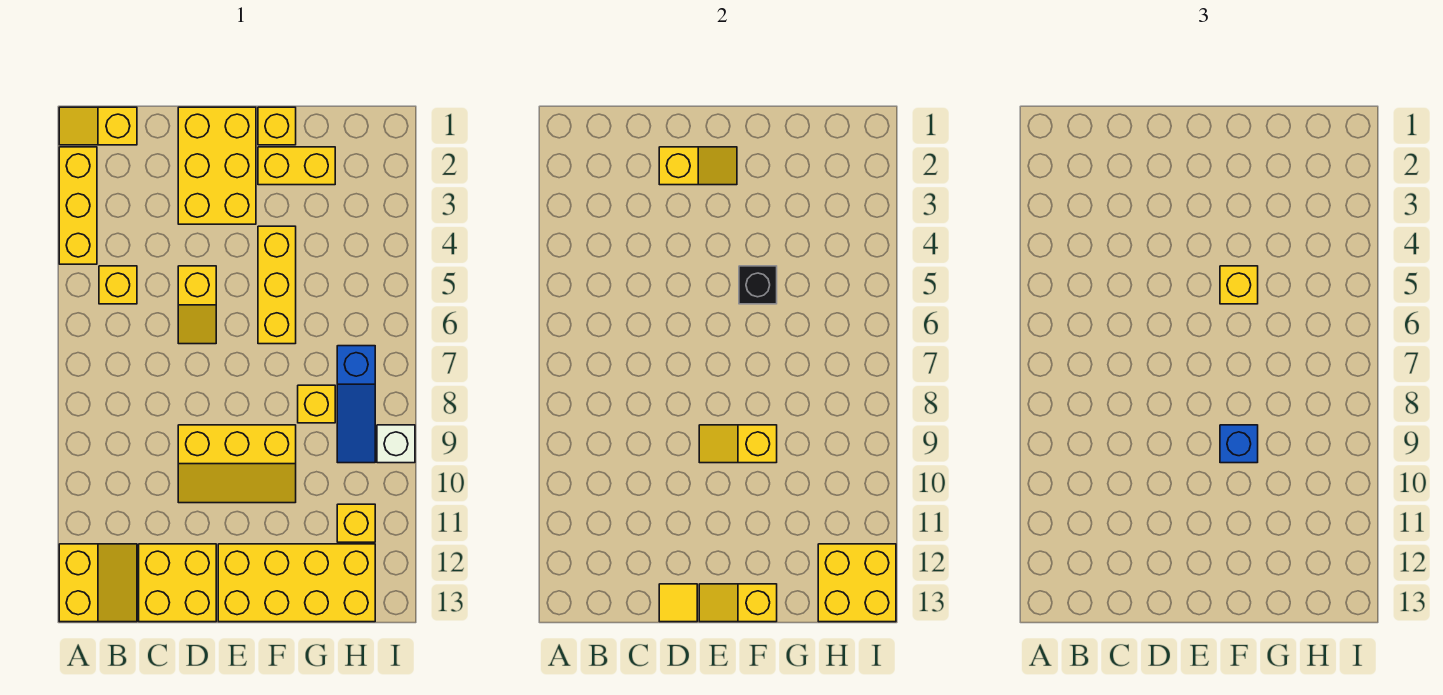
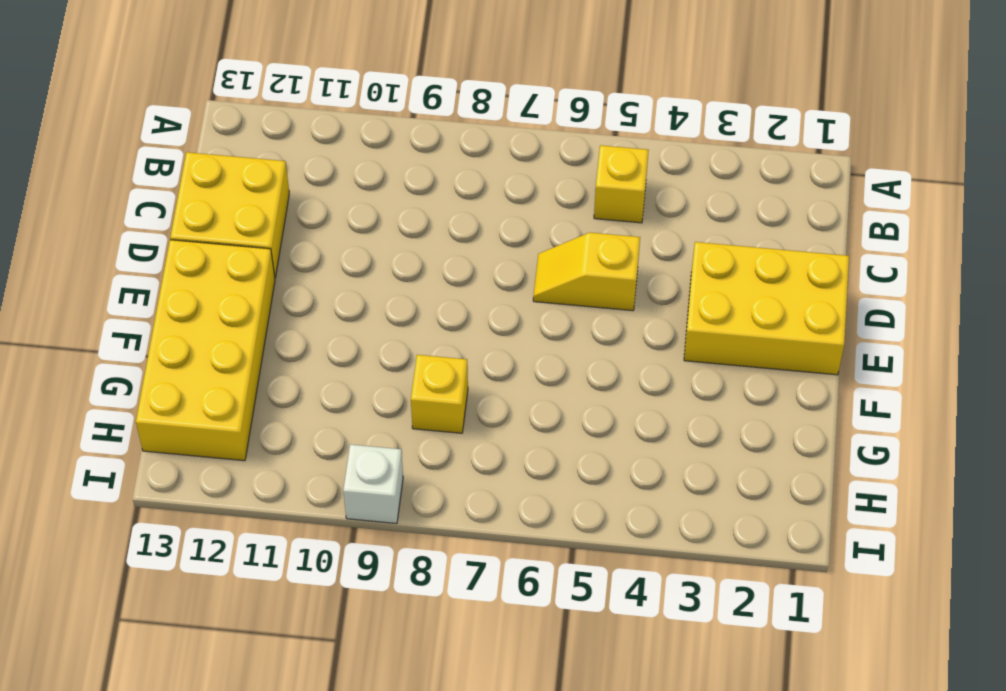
none -> yellow slope A1:B1 level 1 top B
none -> yellow brick A2:A4 level 1
none -> yellow slope A12:B13 level 1 top A

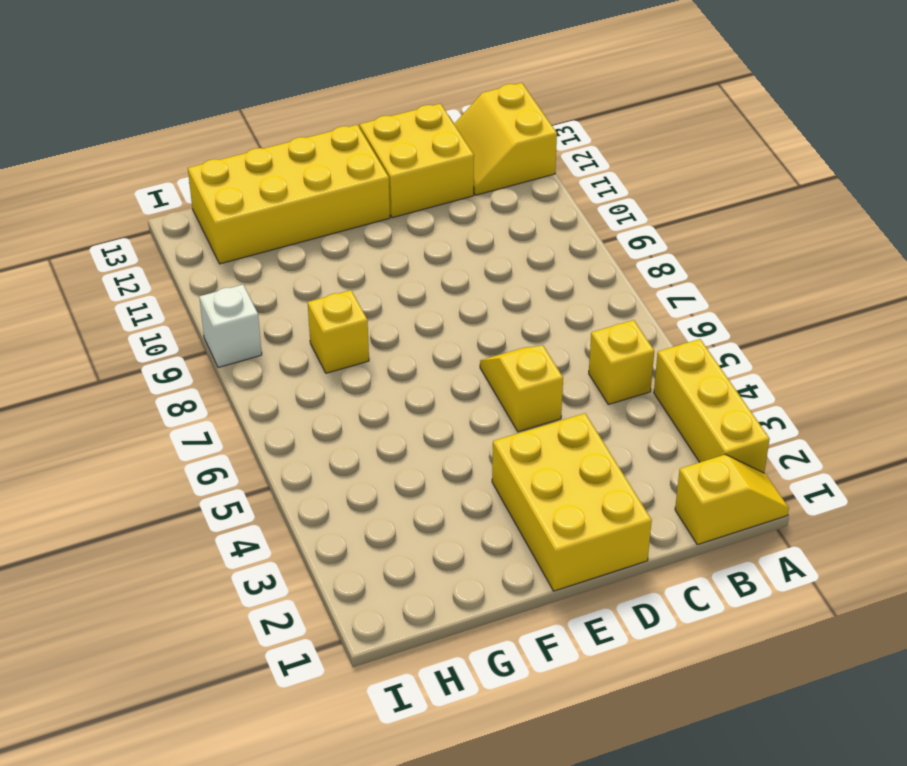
none -> yellow slope D9:F10 level 1 top 9
none -> yellow brick F1 level 1
none -> yellow brick F2:G2 level 1

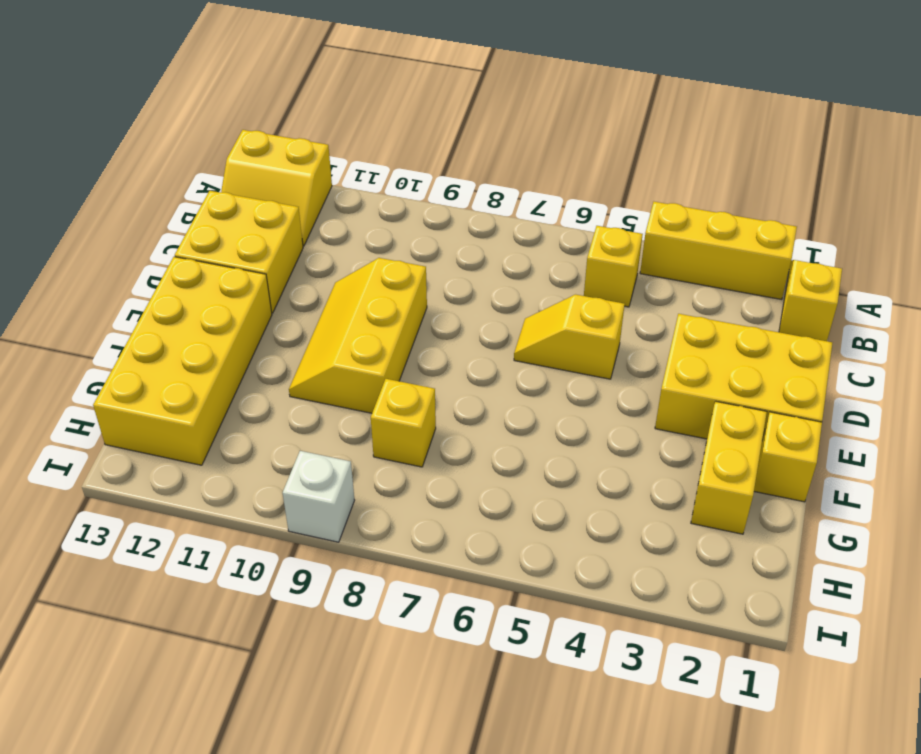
none -> yellow brick F4:F6 level 1
none -> blue slope H7:H9 level 1 top 7
none -> yellow brick H11 level 1

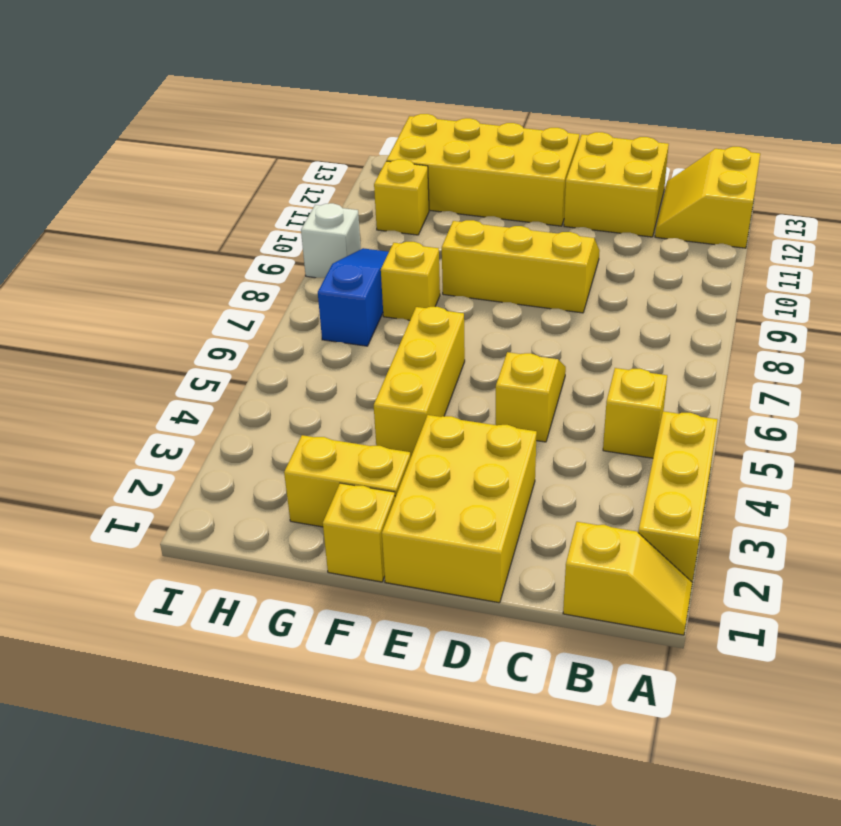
none -> yellow slope D2:E2 level 2 top D
none -> yellow tile D13 level 2
none -> yellow slope E9:F9 level 2 top F

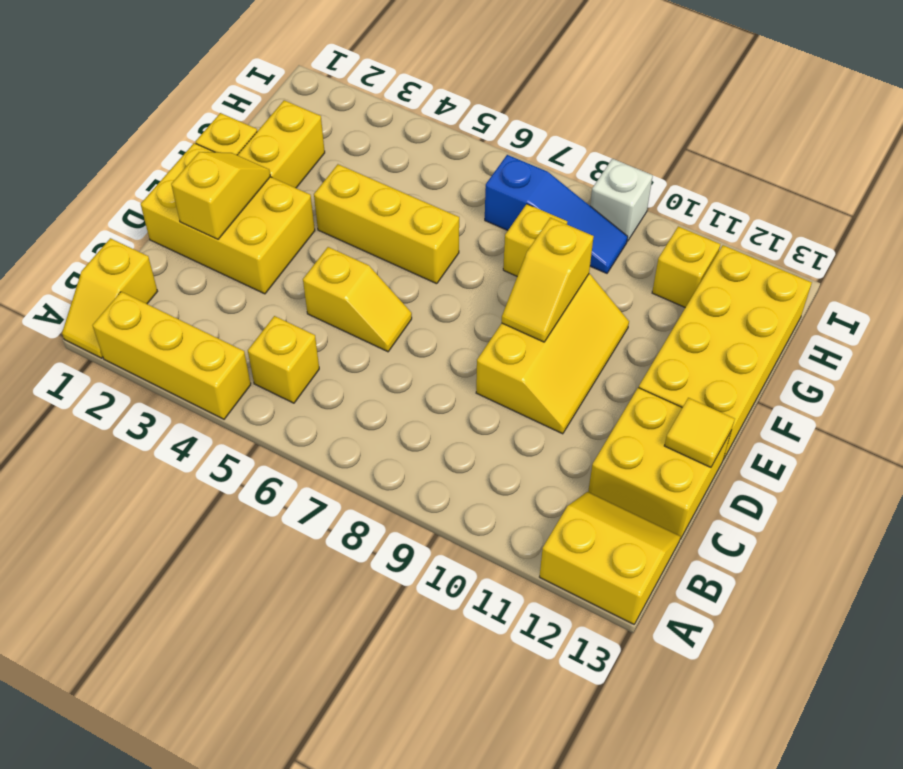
none -> yellow slope E13:F13 level 2 top F
none -> black brick F5 level 2
none -> yellow brick H12:I13 level 2

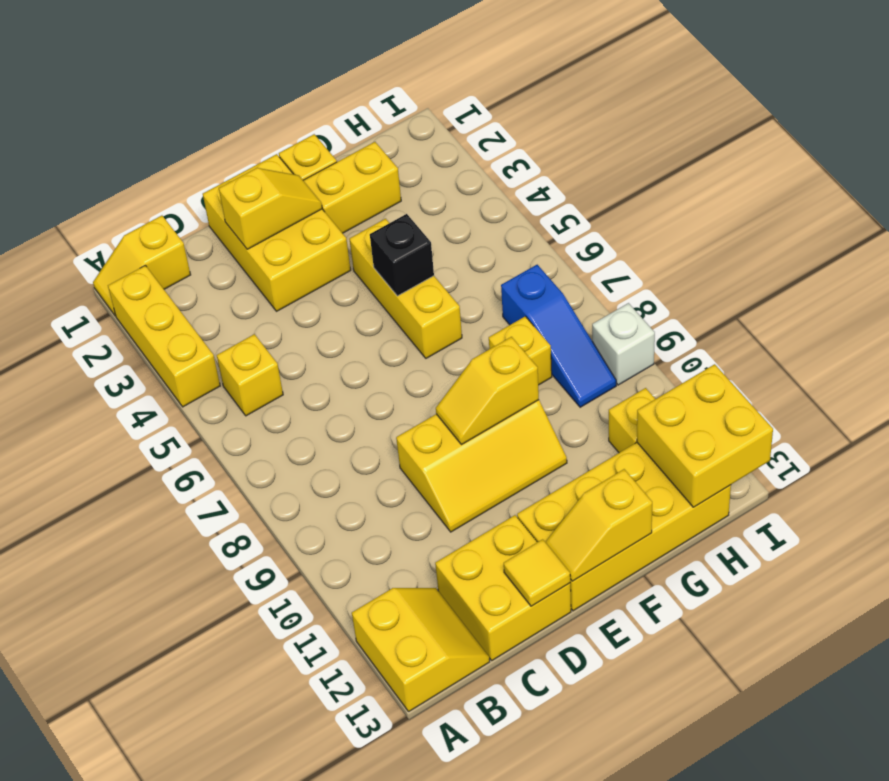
none -> yellow slope D5:D6 level 1 top 5
none -> yellow brick F5 level 3
none -> blue brick F9 level 3

